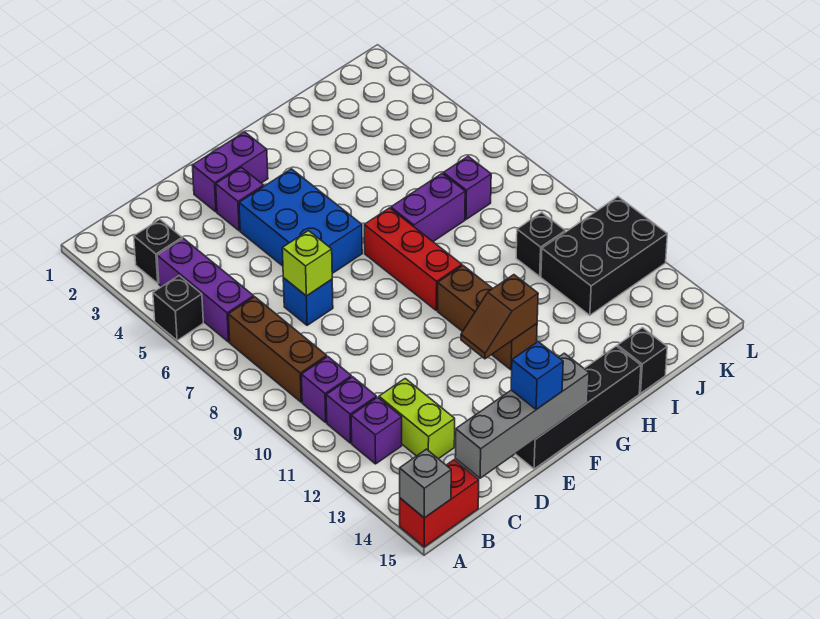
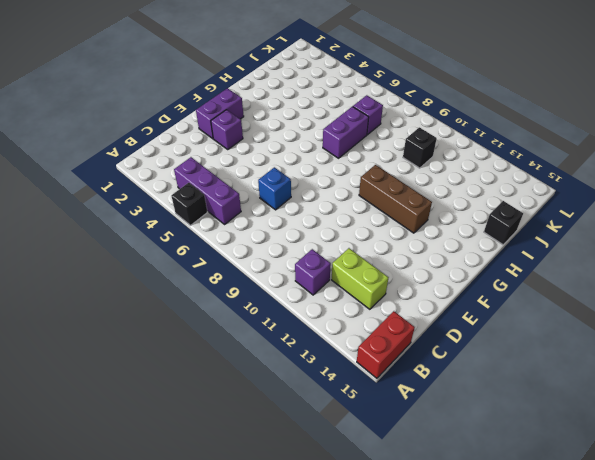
none -> black brick B3 level 1
none -> brown brick B7:B9 level 1
none -> purple brick B10 level 1

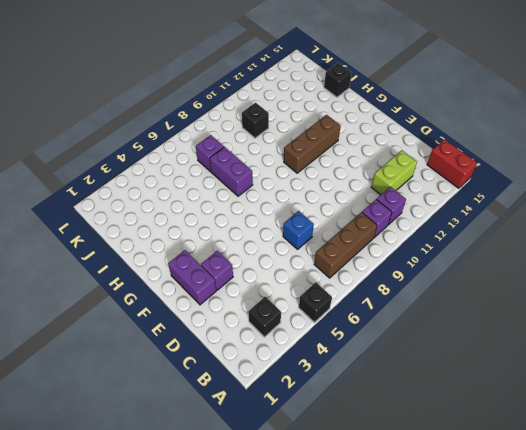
none -> purple brick B4:B6 level 1
none -> purple brick B12 level 1
none -> blue brick E4:F6 level 1

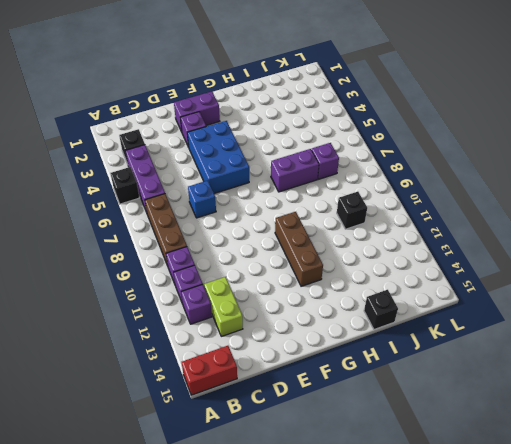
none -> black brick E15:H15 level 1
none -> red brick G7:G9 level 1
none -> black brick J11:L12 level 1

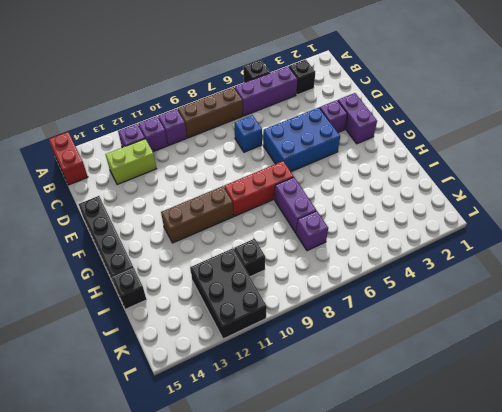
none -> grey brick A15 level 2
none -> grey brick C15:F15 level 2
none -> lime brick D7 level 2

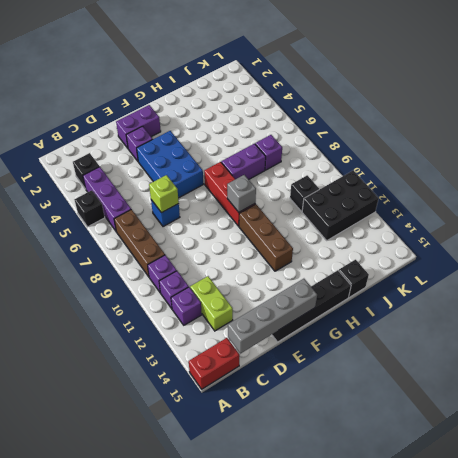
grey brick G9 level 2 -> grey brick A15 level 2
none -> brown slope F12:G12 level 2 top G
none -> blue brick E15 level 3

